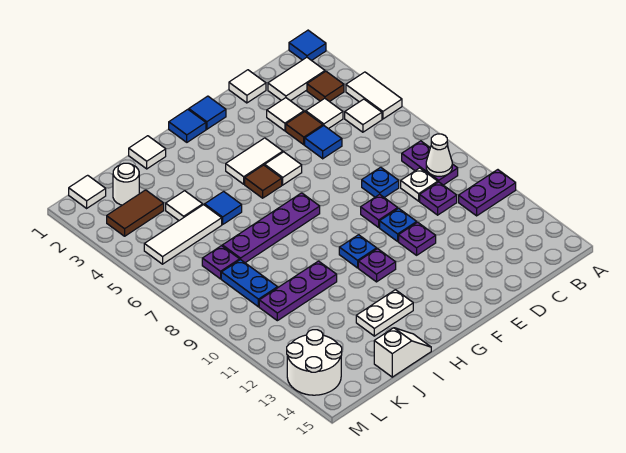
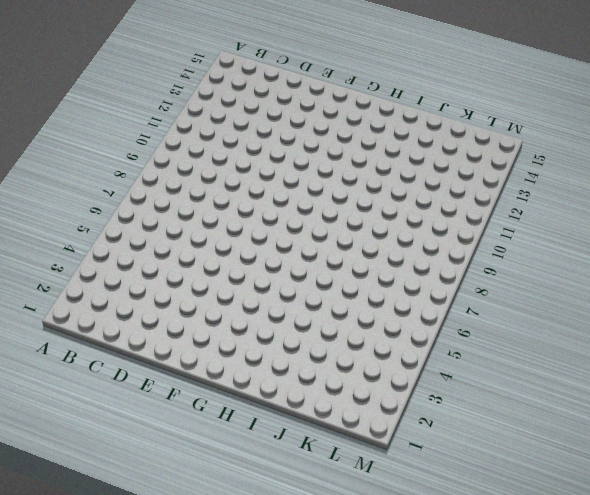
none -> blue tile A1 level 1
none -> white tile A4:A5 level 1
none -> purple plate A11:B11 level 1
none -> white tile B2:C2 level 1

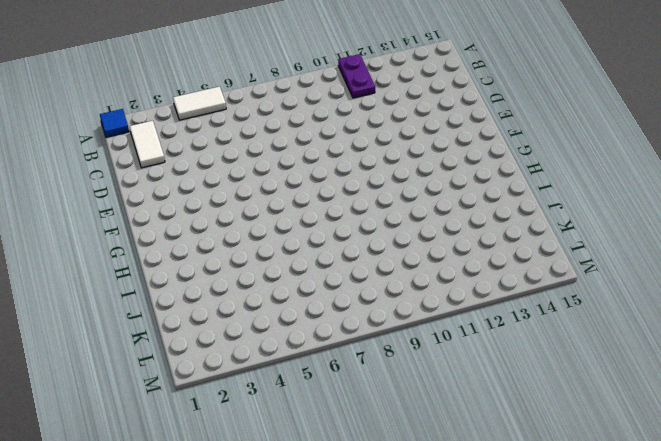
none -> brown tile B3 level 1
none -> white tile B5 level 1
none -> purple plate B8:B9 level 1
none -> white tile C4 level 1

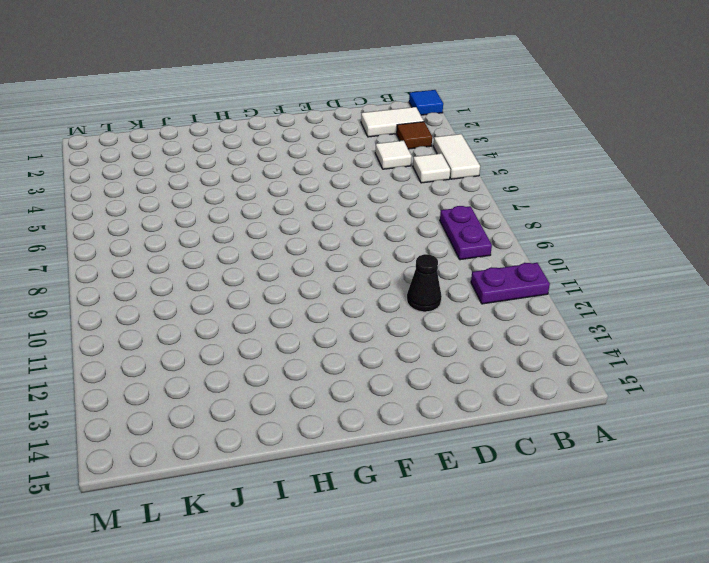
black cone D11 level 1 -> none
none -> white plate C9 level 1
none -> purple plate C10 level 1
none -> white tile D1 level 1
none -> white tile D3 level 1

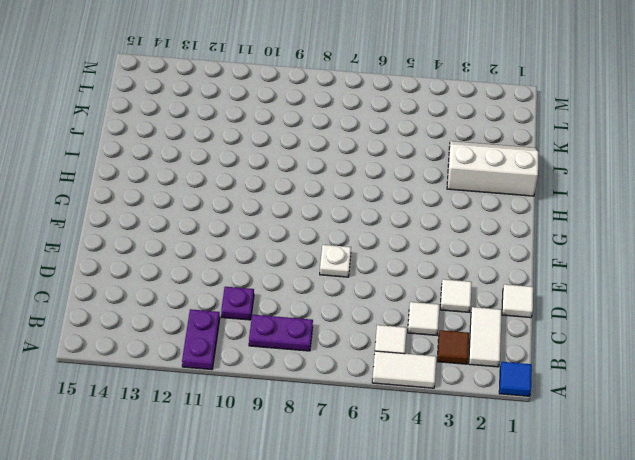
white plate E7 level 1 -> white plate C9 level 1
white slope I1:J3 level 1 top I -> white tile I1 level 1
none -> brown tile D4 level 1
none -> blue tile D5 level 1
none -> blue plate D8 level 1
none -> purple plate E9 level 1

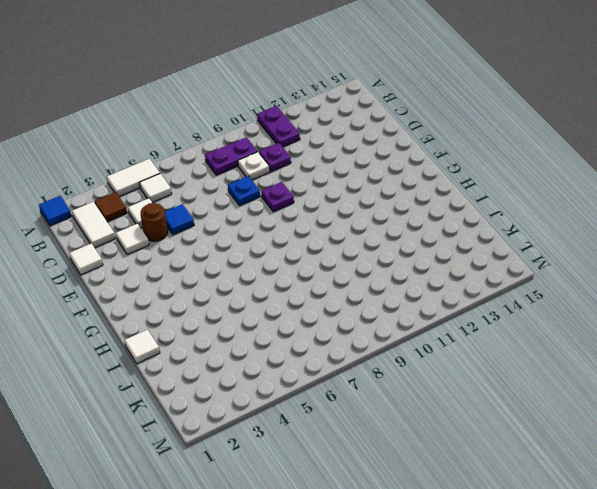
brown round brick D4 level 1 -> brown tile D4 level 1
none -> blue plate E10 level 1
none -> purple plate E11 level 1
none -> blue tile F1 level 1
none -> white tile F4:G4 level 1

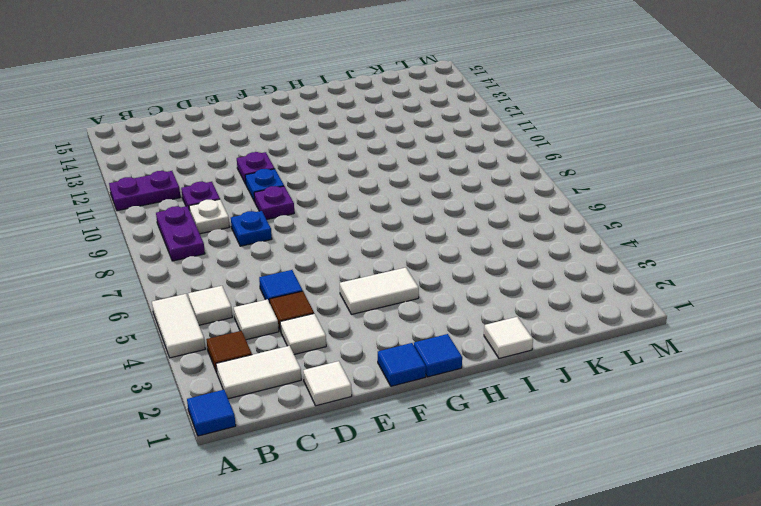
none -> white tile F5 level 1
none -> brown tile G5 level 1
none -> purple plate G7:J7 level 1
none -> blue plate G10 level 1

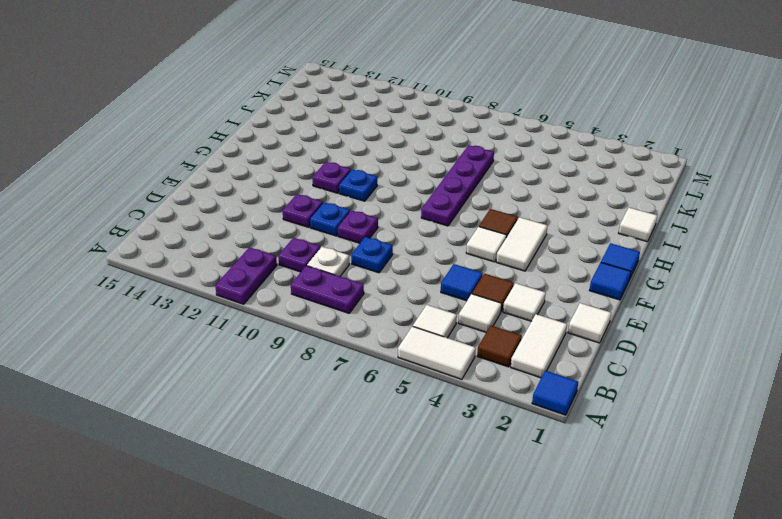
none -> white plate H13:I13 level 1
none -> blue tile I5 level 1
none -> purple plate I10:K10 level 1
none -> white slope I15:J15 level 1 top J

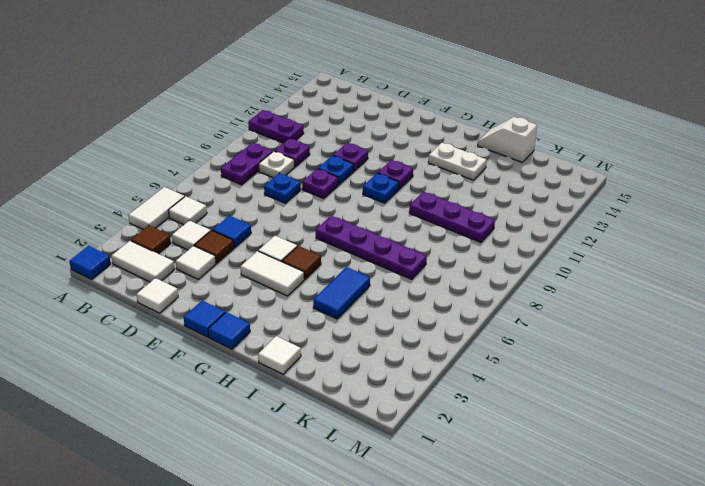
blue tile I4:I5 level 1 -> blue tile I5 level 1
none -> white tile J4 level 1
none -> white tile J5:L5 level 1
none -> white round brick K2 level 1
none -> brown tile K3:L3 level 1

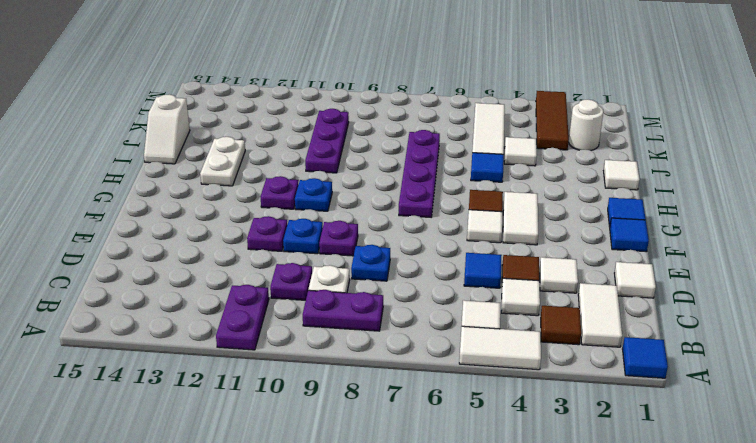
brown tile K3:M3 level 1 -> brown tile K3:L3 level 1
none -> purple plate K7 level 1
none -> blue plate K8:K9 level 1
none -> white tile L1 level 1
none -> white round brick L13:M14 level 1

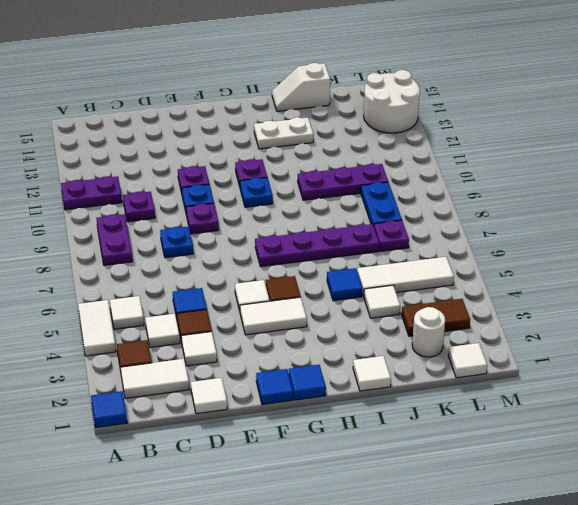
none -> white plate C9 level 1
none -> white cone B9 level 2

